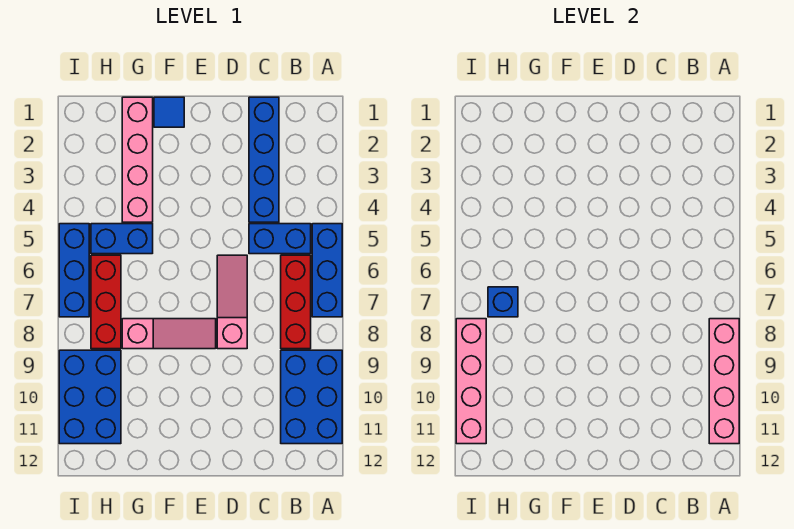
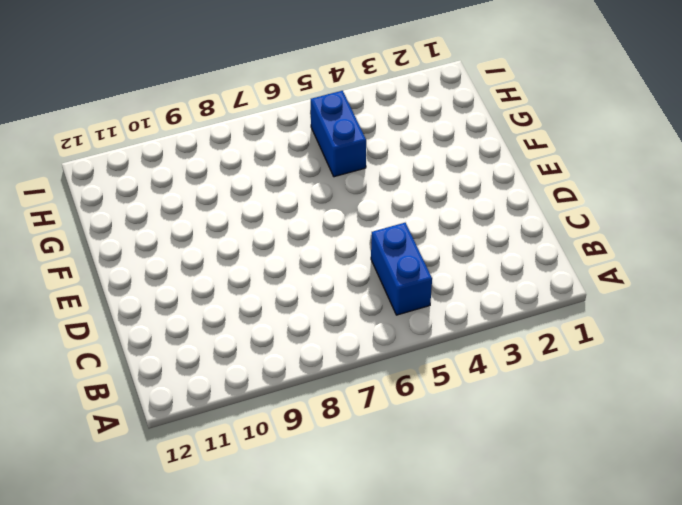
none -> blue brick A5:A7 level 1
none -> blue brick A9:B11 level 1
none -> red brick B6:B8 level 1

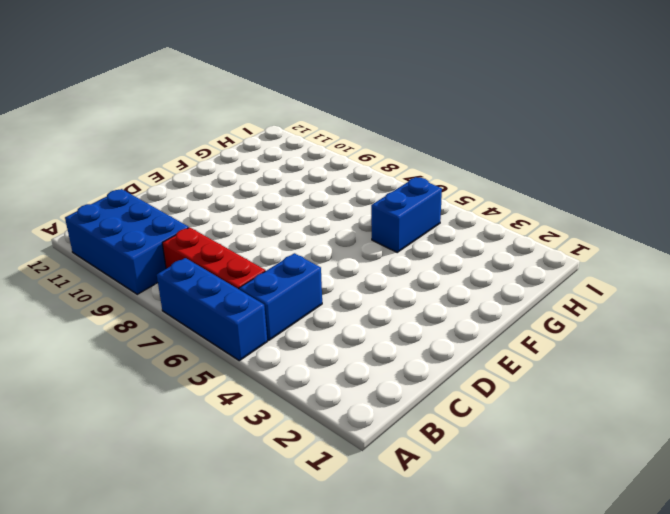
none -> blue brick C1:C4 level 1
none -> pink slope D6:D8 level 1 top 8
none -> pink slope E8:G8 level 1 top G

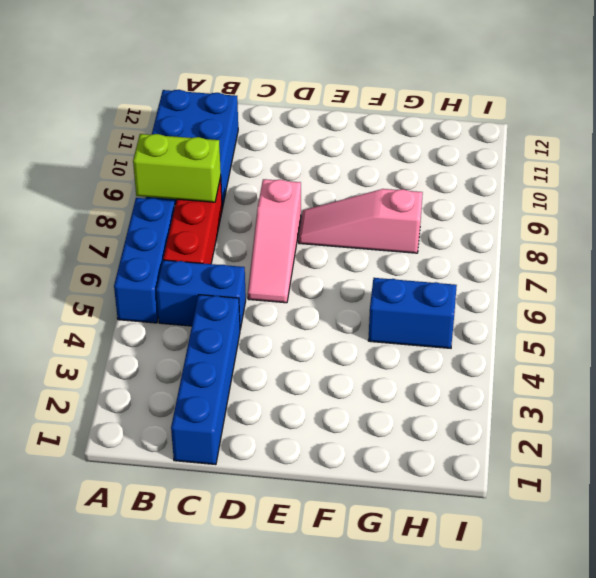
lime brick A8:B8 level 2 -> pink brick A8:A11 level 2
none -> blue tile F1 level 1
none -> pink brick G1:G4 level 1
none -> red brick H6:H8 level 1

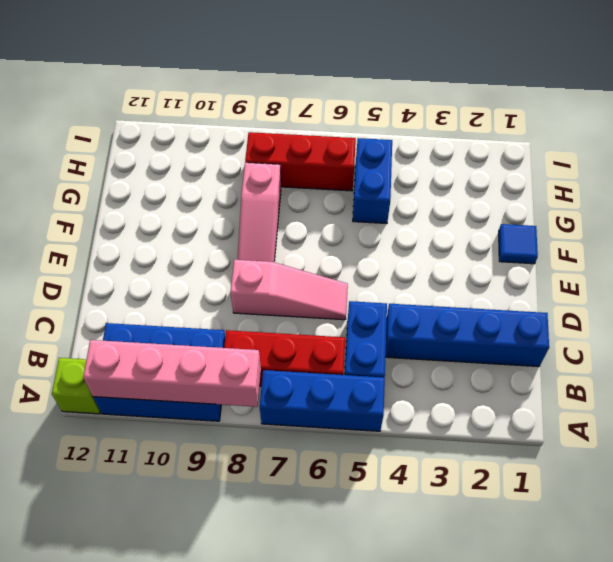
lime brick A12 level 1 -> none
none -> pink brick G1:G4 level 1
none -> blue brick H9:I11 level 1
none -> blue brick I5:I7 level 1

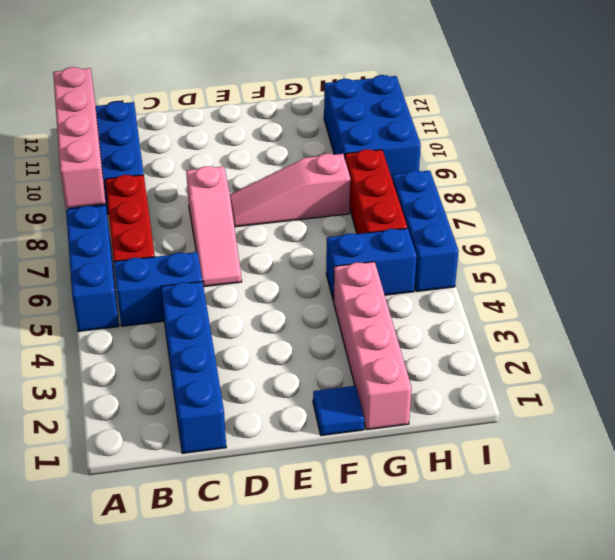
none -> blue brick H7 level 2
none -> pink brick I8:I11 level 2

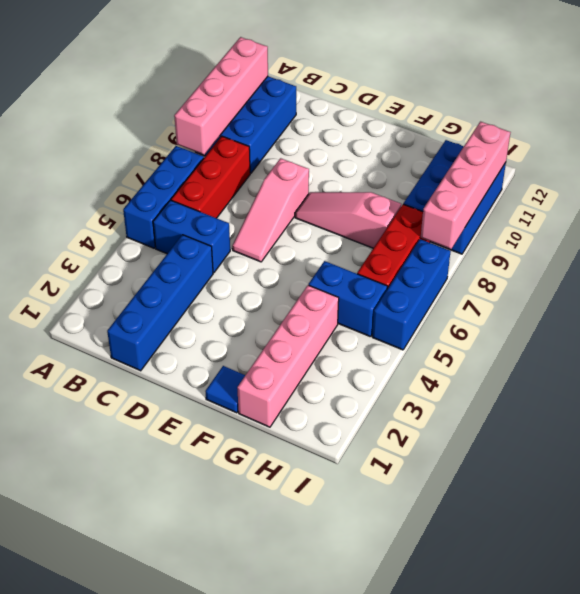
none -> blue brick H7 level 2

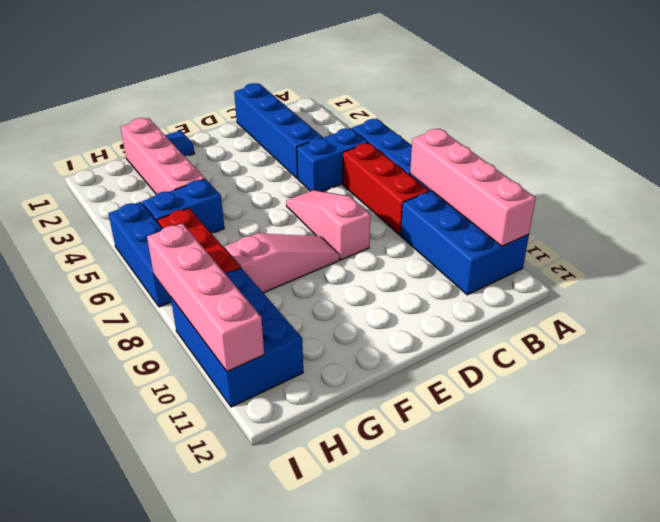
none -> blue brick H7 level 2

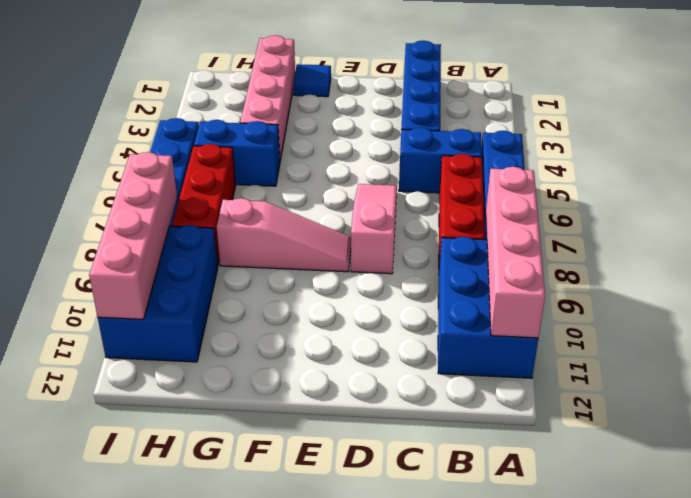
none -> blue brick H7 level 2

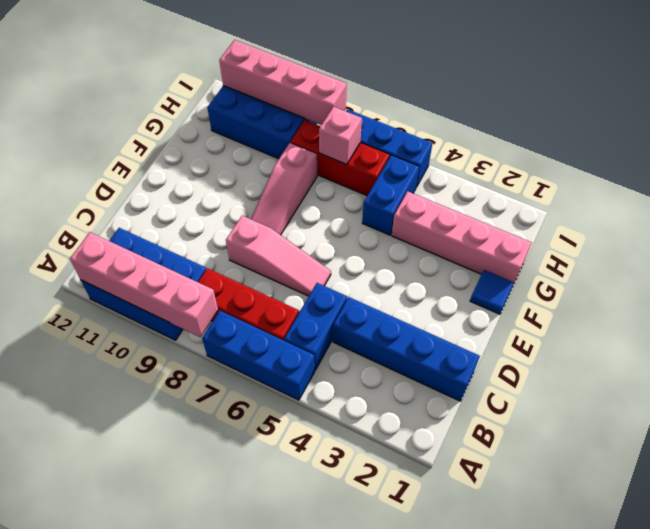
pink brick H7 level 2 -> blue brick H7 level 2

